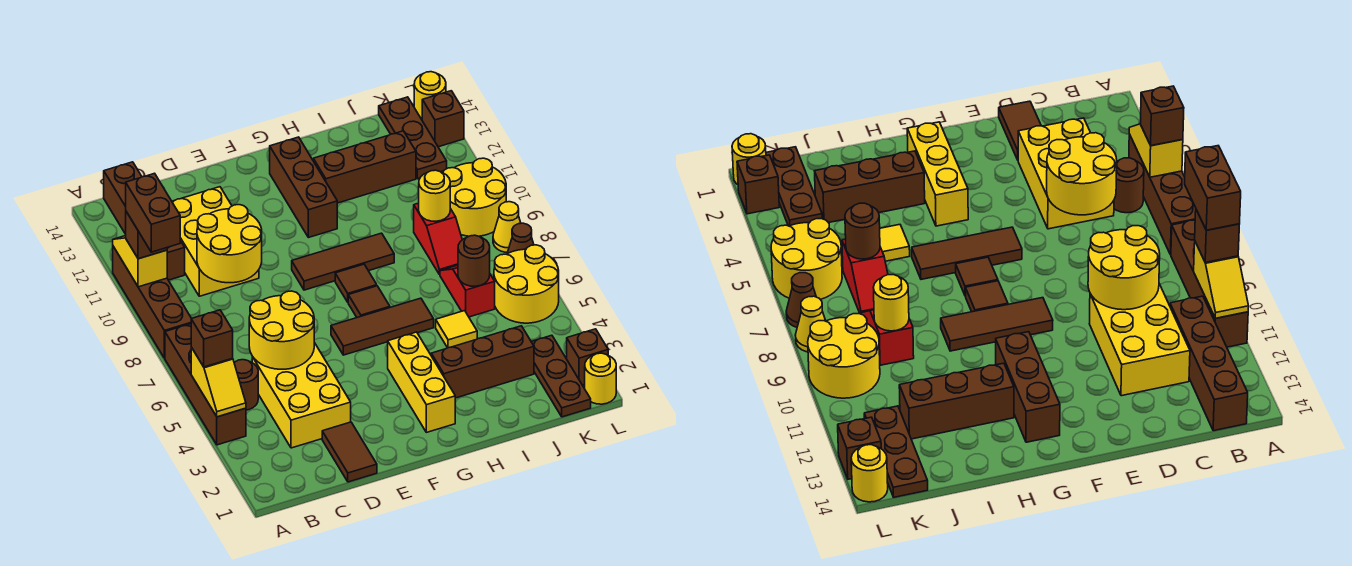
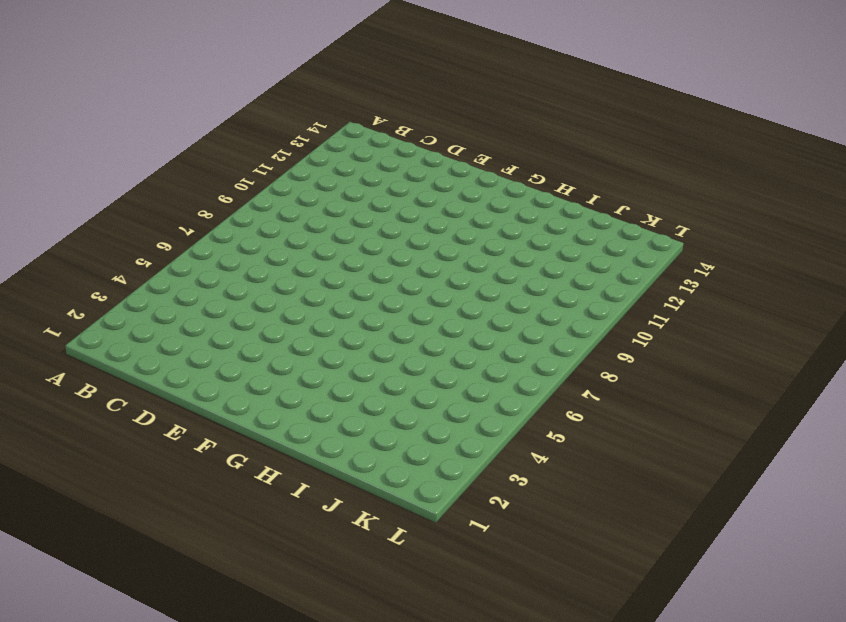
none -> brown brick A4:A7 level 1
none -> brown brick A8:A11 level 1
none -> brown round brick B5 level 1
none -> brown brick B11:B14 level 1

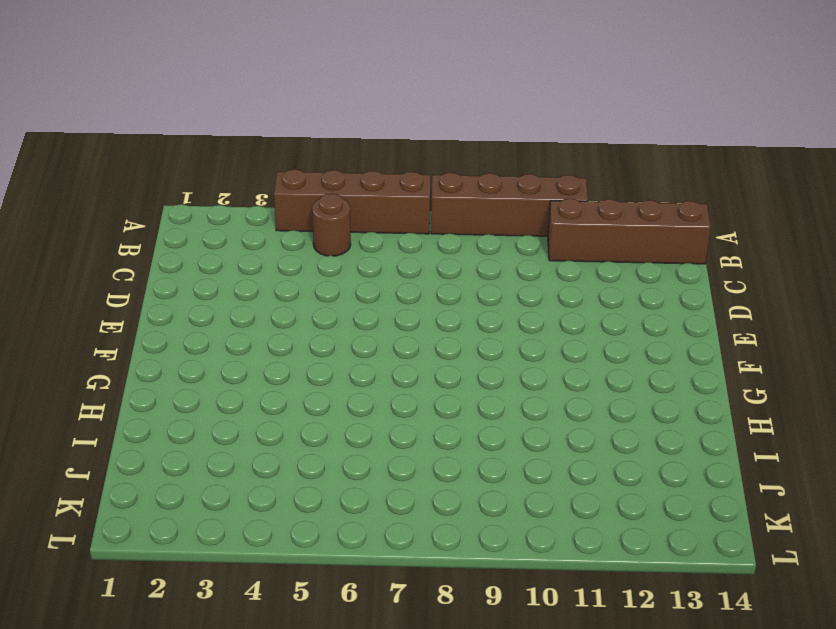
none -> yellow brick C3:D5 level 1
none -> yellow brick C10:D12 level 1
none -> brown tile D1:D2 level 1
none -> brown tile F6:H6 level 1

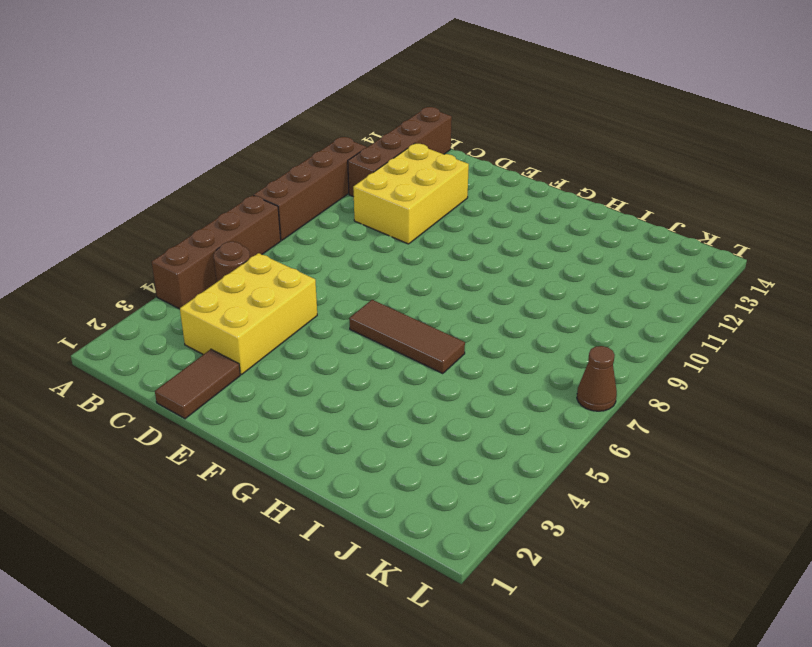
none -> brown tile F9:H9 level 1
none -> yellow brick G2:G4 level 1
none -> brown tile G7 level 1
none -> brown tile G8 level 1

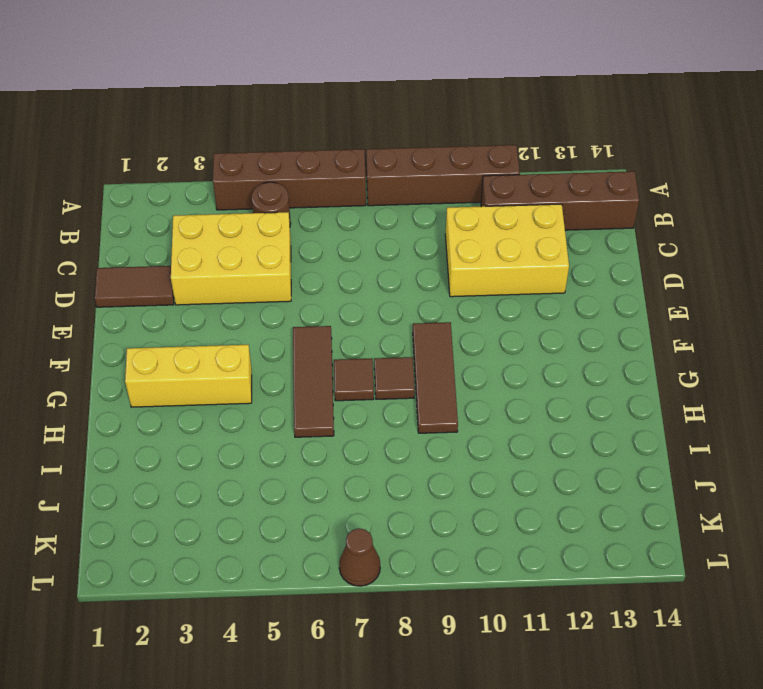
none -> brown brick G11:G13 level 1
none -> brown brick H3:J3 level 1
none -> brown brick H12:J12 level 1
none -> yellow tile I5 level 1

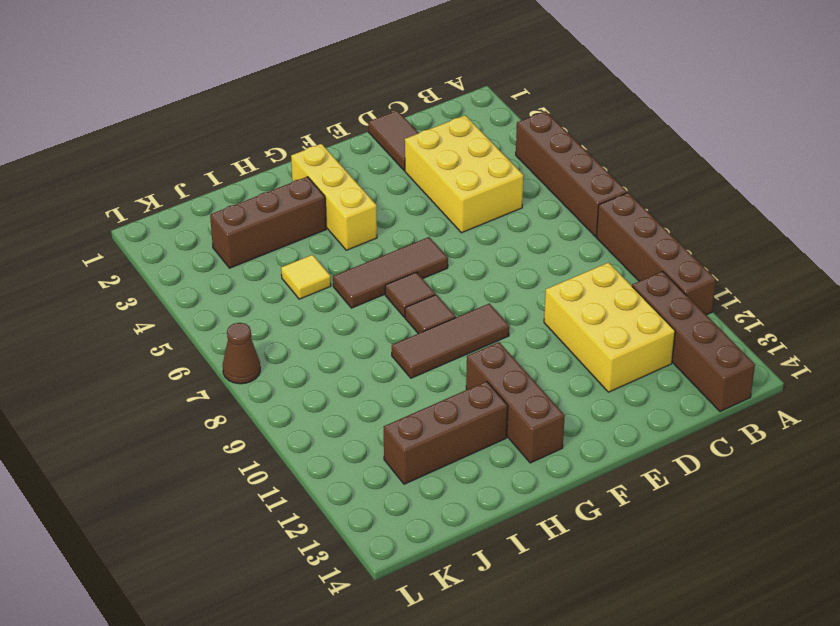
none -> brown round brick B5 level 1
none -> red slope J6:J7 level 1 top 6
none -> red slope J8:J9 level 1 top 9
none -> brown plate K1:K3 level 1

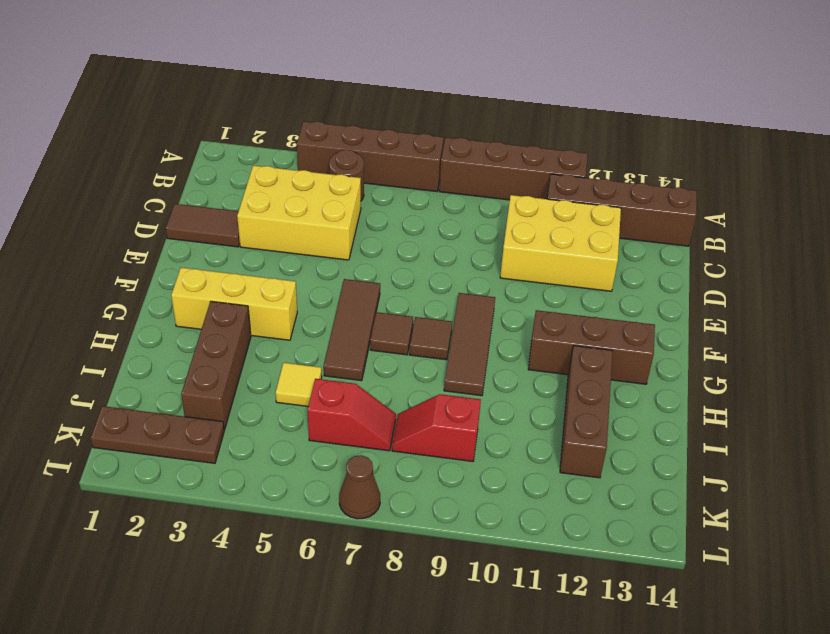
none -> yellow round brick K5:L6 level 1
none -> yellow round brick K9:L10 level 1
none -> brown plate K12:K14 level 1
none -> yellow round brick L1 level 1

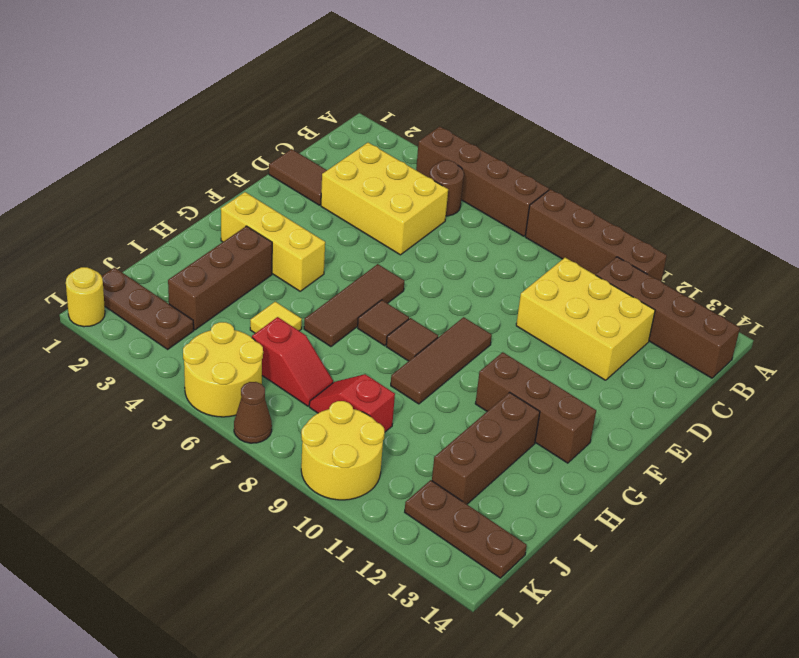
none -> brown brick L2 level 1
none -> yellow cone L8 level 1
none -> brown brick L13 level 1
none -> yellow round brick L14 level 1

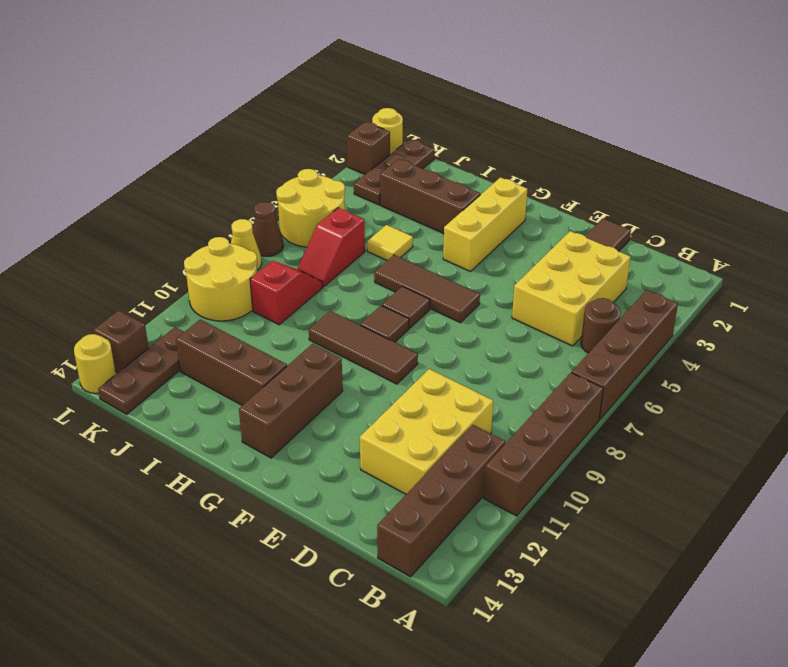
none -> yellow slope A4:A5 level 2 top 5
none -> yellow slope A10:A11 level 2 top 10
none -> yellow round brick C5:D6 level 2
none -> yellow round brick C9:D10 level 2

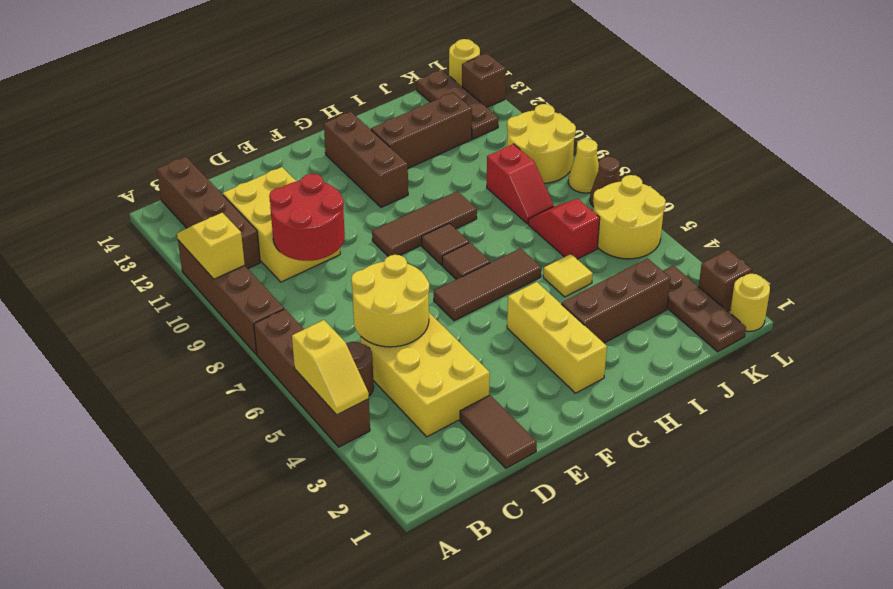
red round brick C9:D10 level 2 -> yellow round brick C9:D10 level 2
none -> brown round brick J6 level 2
none -> yellow round brick J9 level 2
none -> brown brick A5 level 3
none -> brown brick A10 level 3

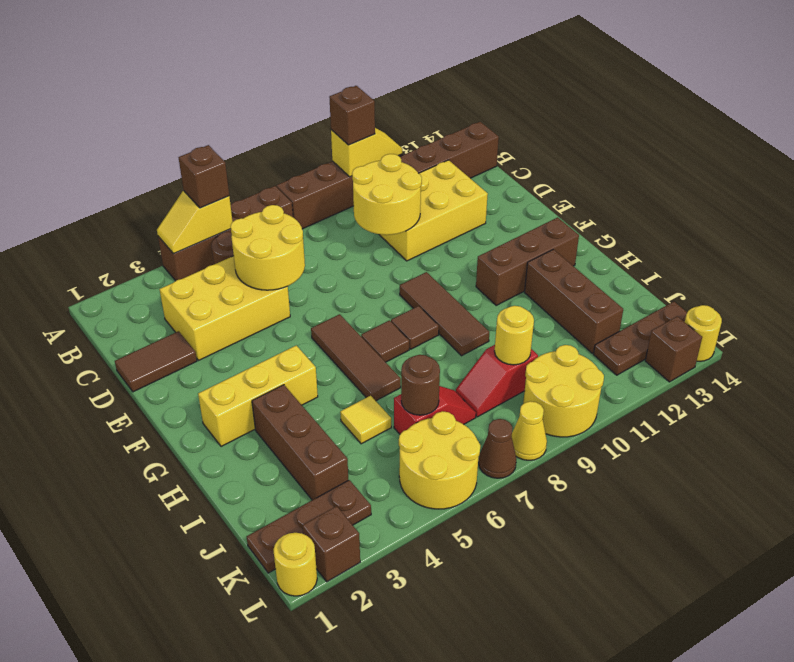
none -> brown brick A9:A10 level 4

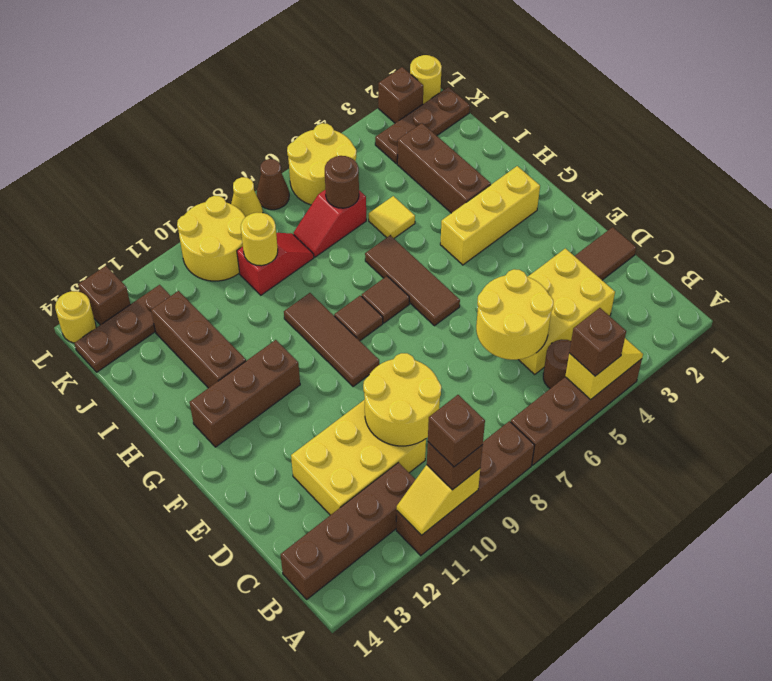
brown brick A10 level 4 -> brown brick A9:A10 level 4

